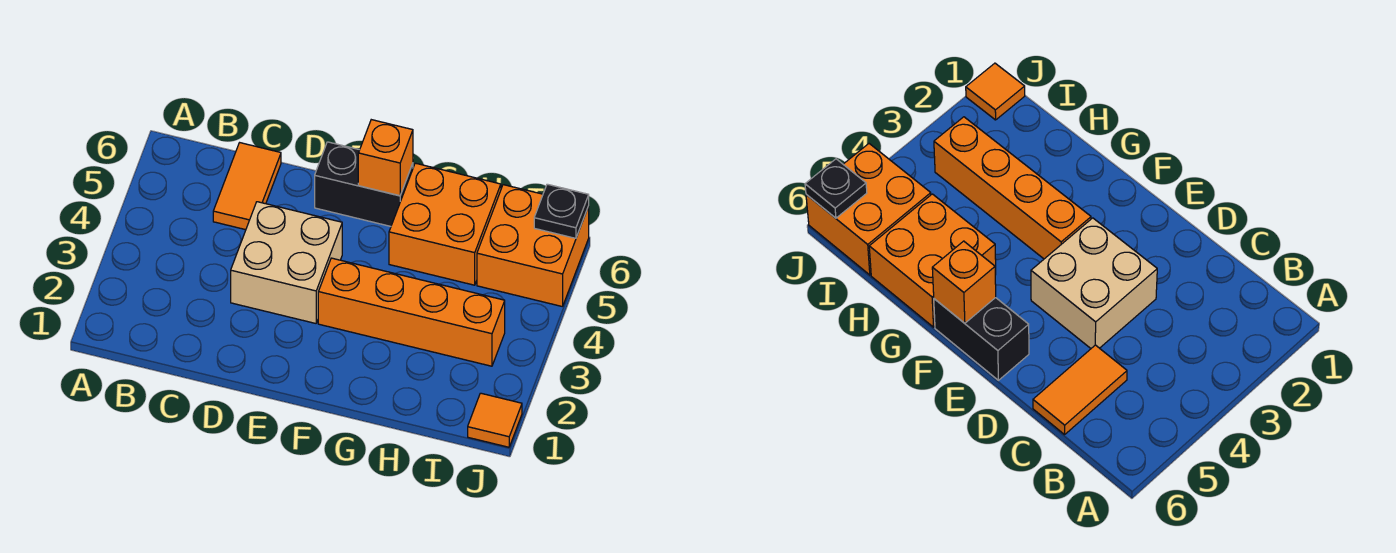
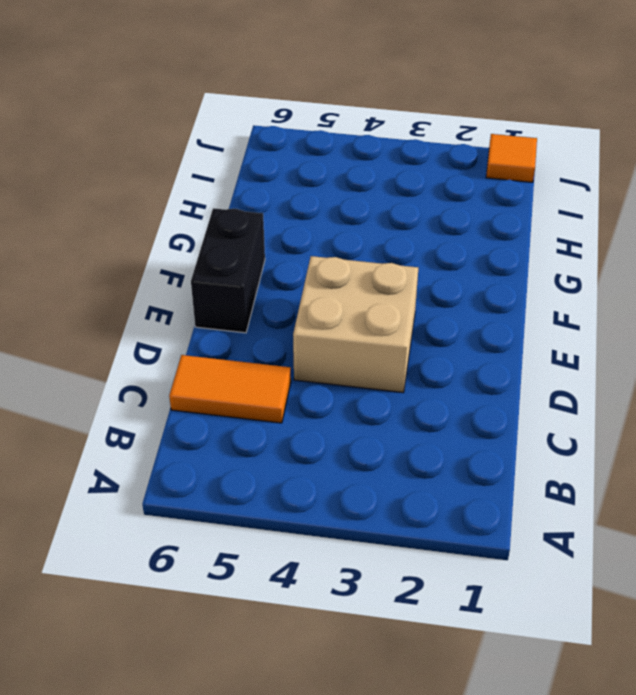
none -> orange brick F3:I3 level 1
none -> orange brick G5:H6 level 1

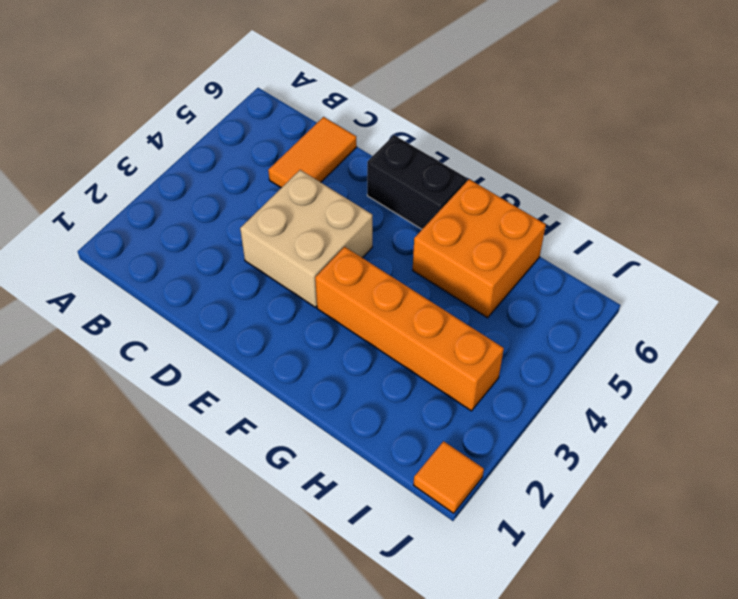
none -> orange brick I5:J6 level 1
none -> orange brick F6 level 2

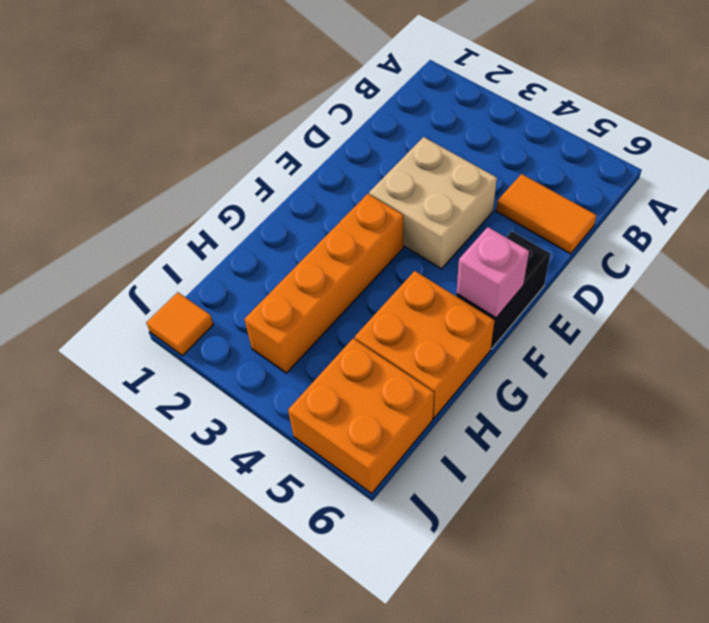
pink brick F6 level 2 -> orange brick F6 level 2
none -> black plate J6 level 2

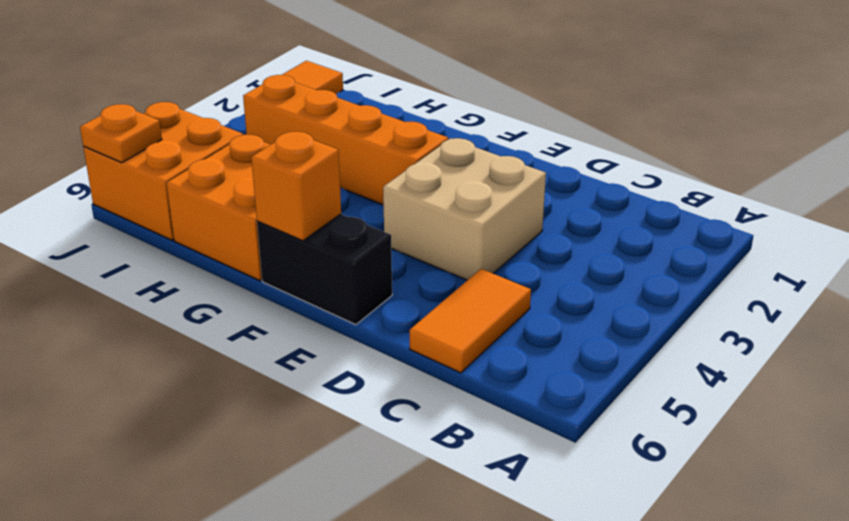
orange plate J6 level 2 -> black plate J6 level 2

